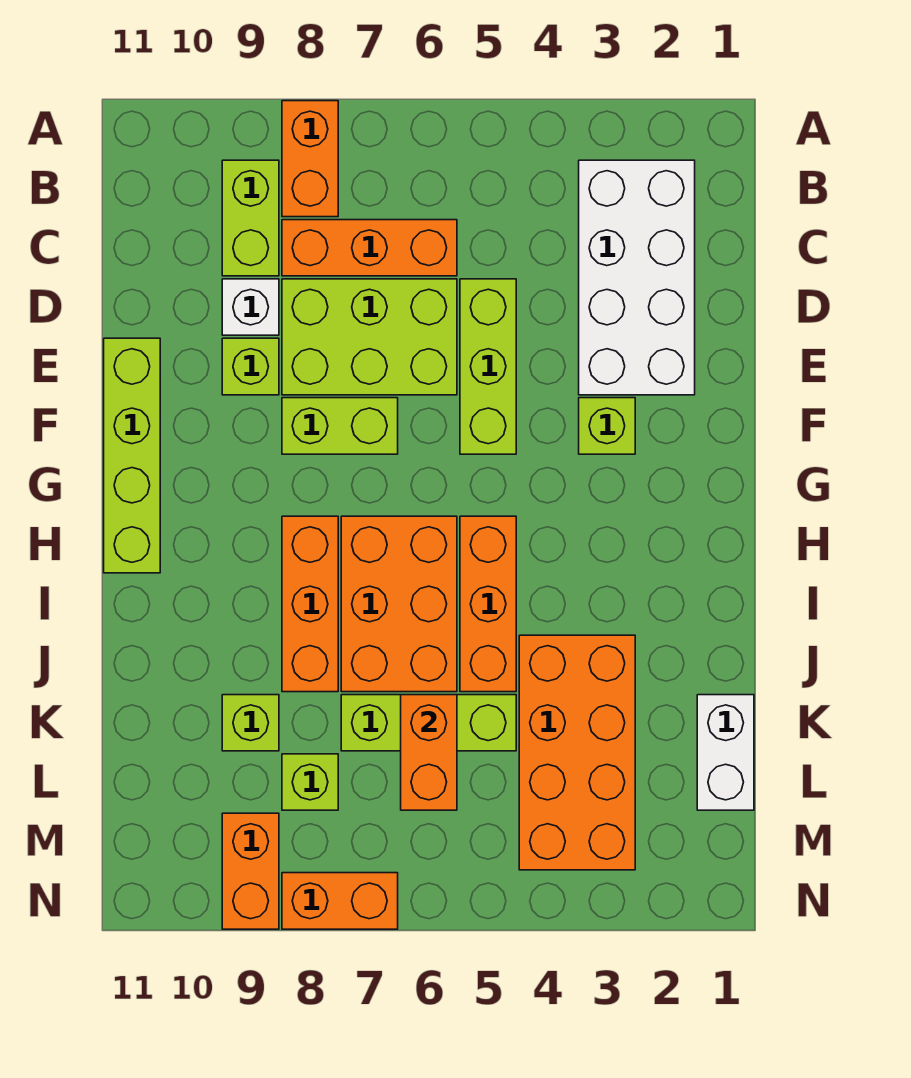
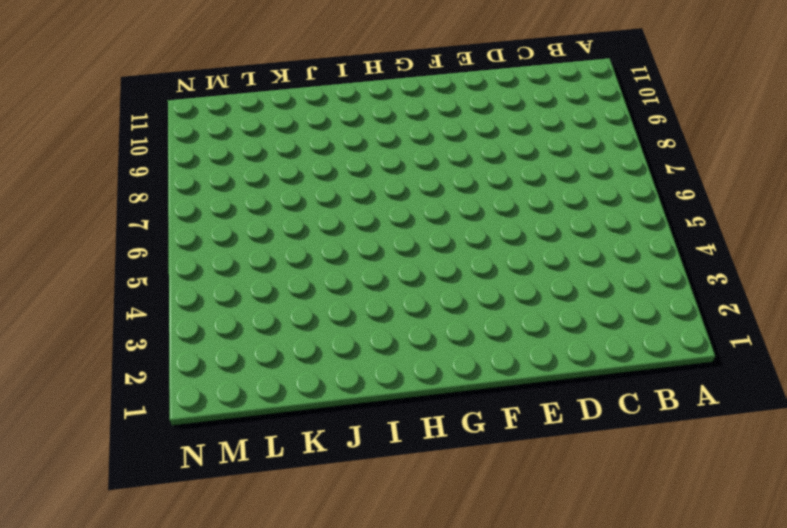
none -> orange brick A8:B8 level 1
none -> white brick B2:E3 level 1
none -> lime brick B9:C9 level 1

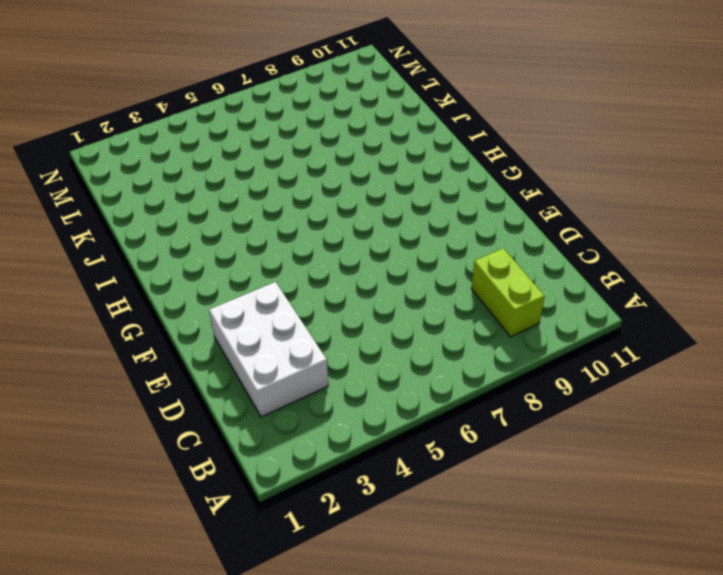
white brick C2:E3 level 1 -> white brick B2:E3 level 1
none -> orange brick A8:B8 level 1
none -> orange brick C6:C8 level 1
none -> lime brick D5:F5 level 1

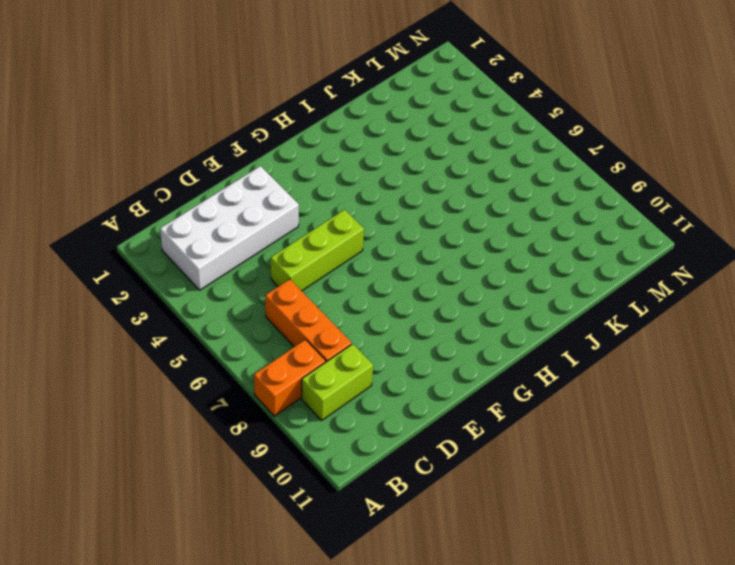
none -> lime brick D6:E8 level 1
none -> white brick D9 level 1
none -> lime brick E9 level 1

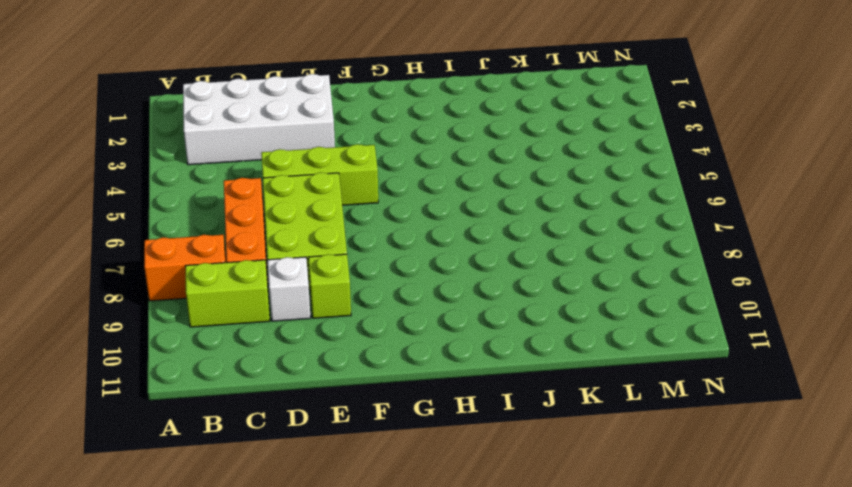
none -> lime brick E11:H11 level 1
none -> lime brick F3 level 1
none -> lime brick F7:F8 level 1

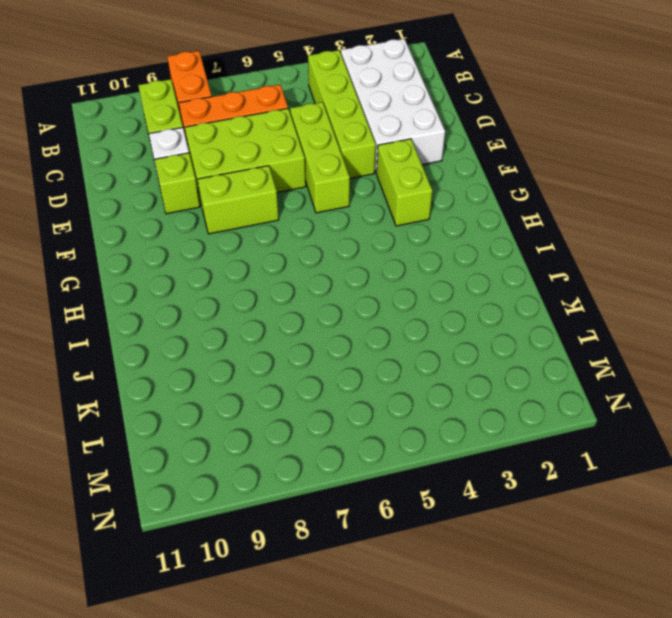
lime brick B4:E4 level 1 -> lime brick E11:H11 level 1
lime brick F3:G3 level 1 -> lime brick F3 level 1
none -> orange brick H5:J5 level 1
none -> orange brick H6:J7 level 1
none -> orange brick H8:J8 level 1

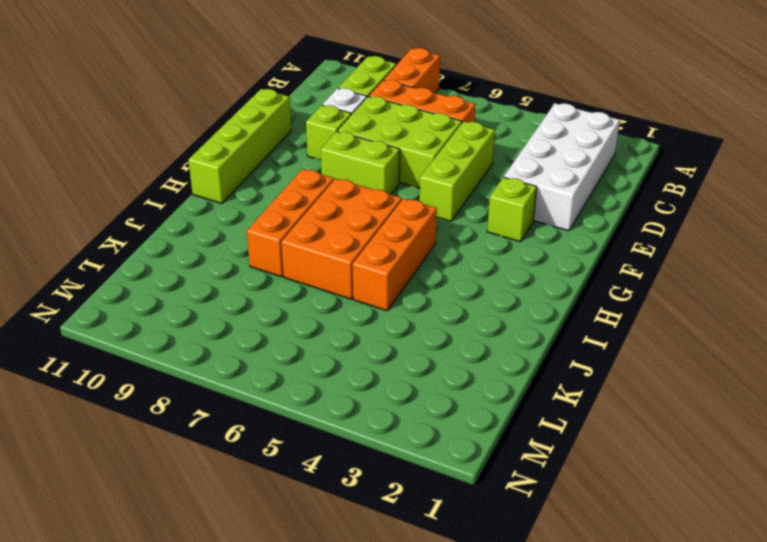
none -> orange brick J3:M4 level 1
none -> white brick K1:L1 level 1
none -> lime brick K5:K7 level 1

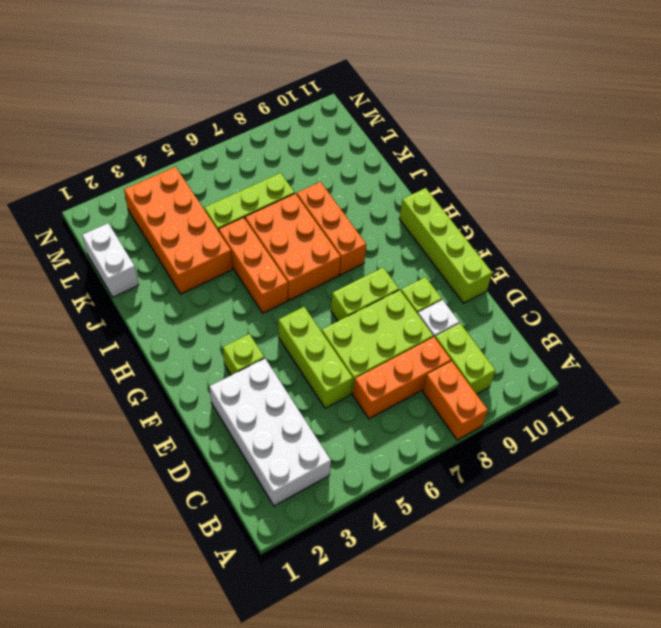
none -> lime brick K9 level 1
none -> lime brick L8 level 1
none -> orange brick M9:N9 level 1

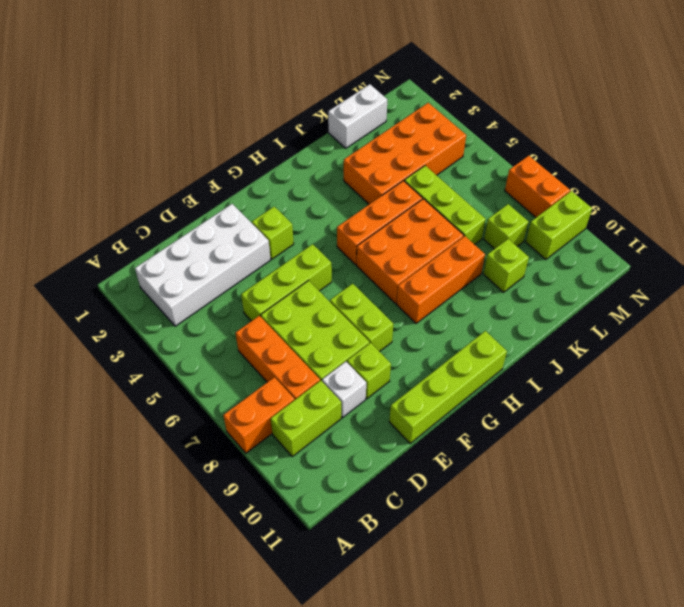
lime brick M9:N9 level 1 -> orange brick M9:N9 level 1
none -> orange brick K6:L6 level 2

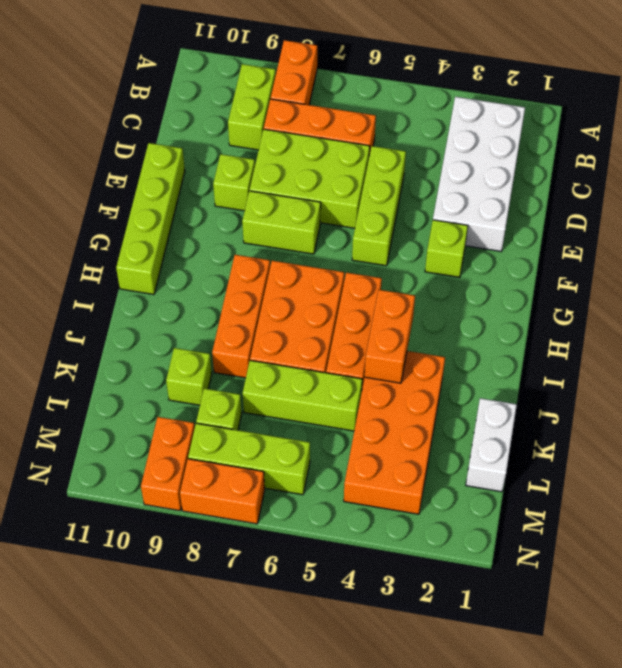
orange brick I4:J4 level 2 -> orange brick K6:L6 level 2
lime brick M6:M8 level 1 -> none
none -> white brick D9 level 1

